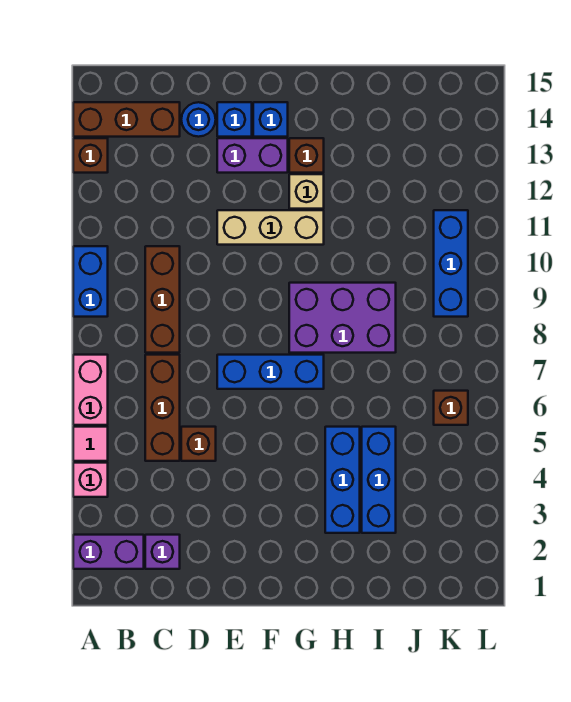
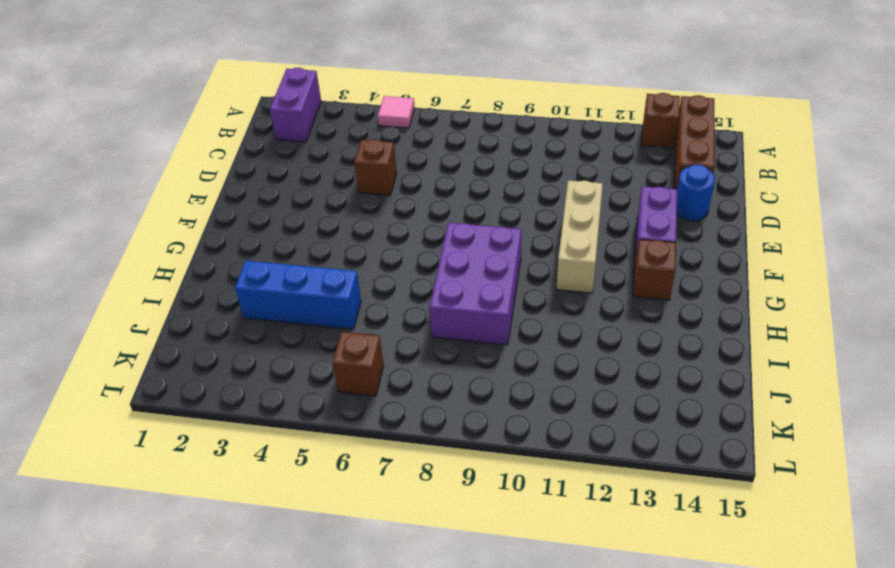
none -> pink brick A4 level 1
none -> pink brick A6:A7 level 1
none -> blue brick A9:A10 level 1

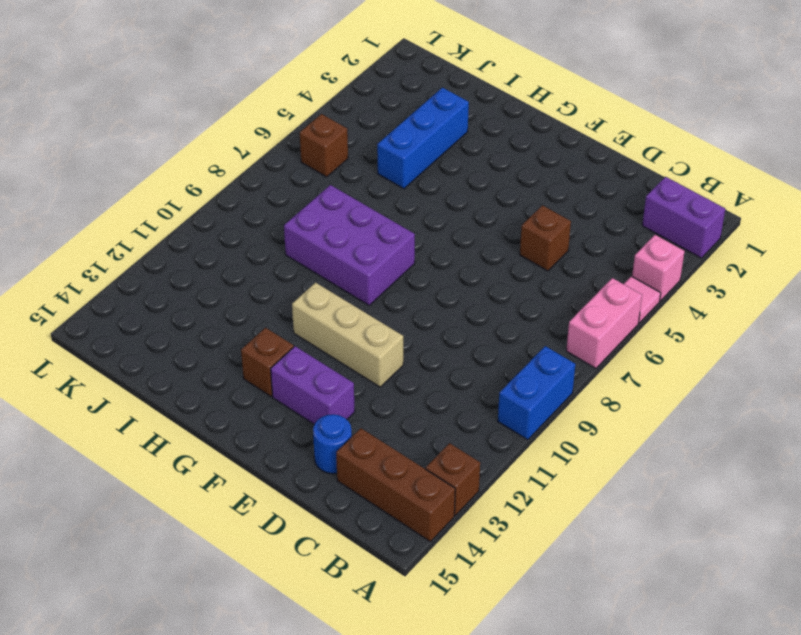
none -> purple brick C2 level 1
none -> brown brick C5:C7 level 1
none -> brown brick C8:C10 level 1

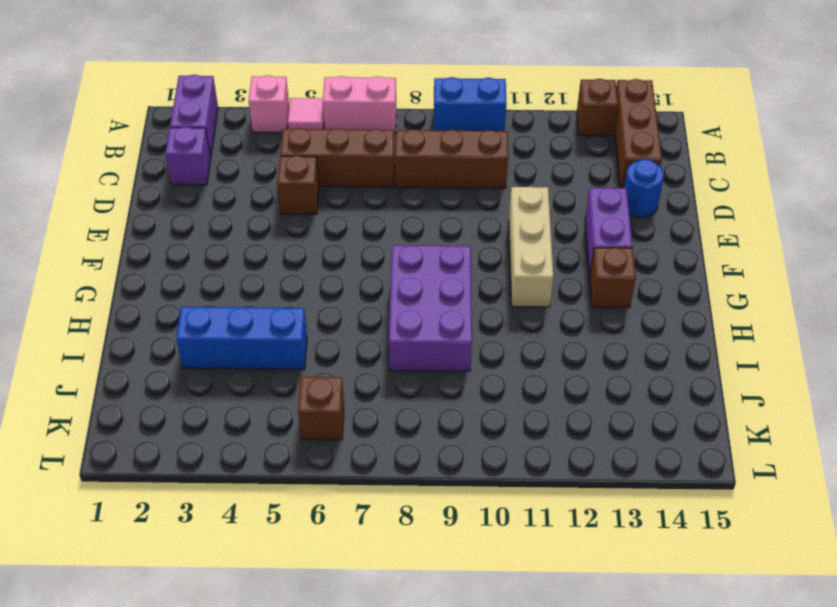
none -> blue brick E7:G7 level 1
none -> blue brick E14 level 1
none -> blue brick F14 level 1

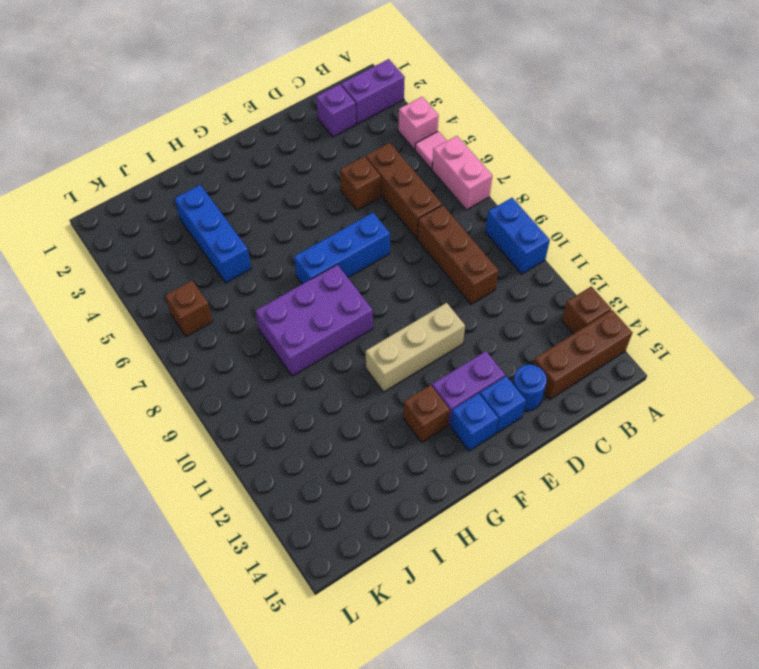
none -> tan brick G12 level 1
none -> blue brick H3:H5 level 1
none -> blue brick K9:K11 level 1

